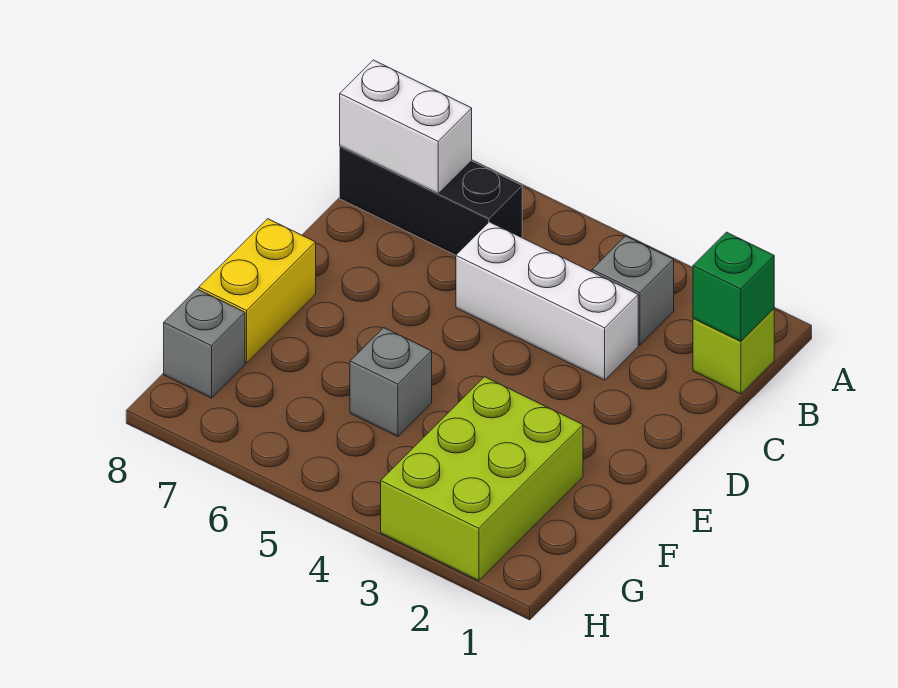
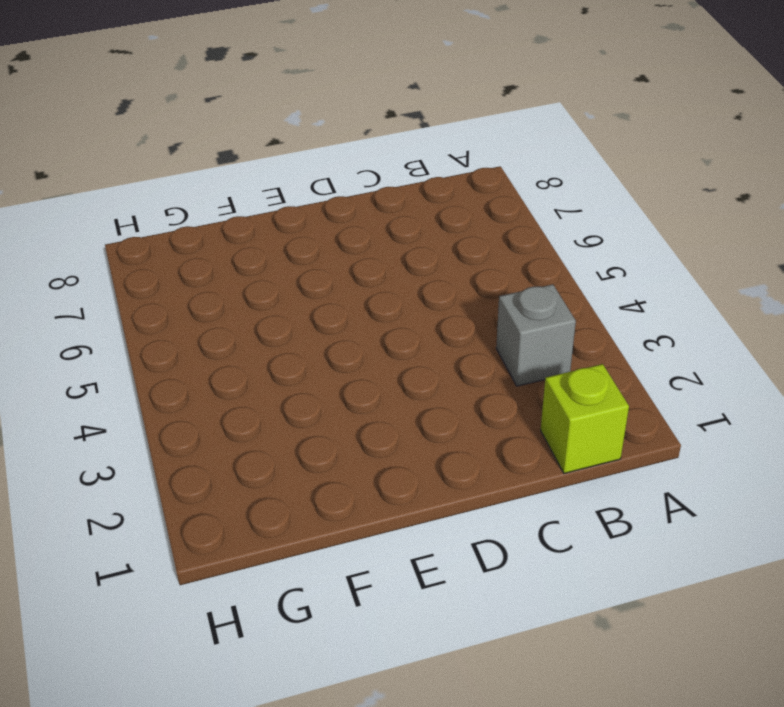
none -> black brick B6:B8 level 1
none -> white brick C3:C5 level 1

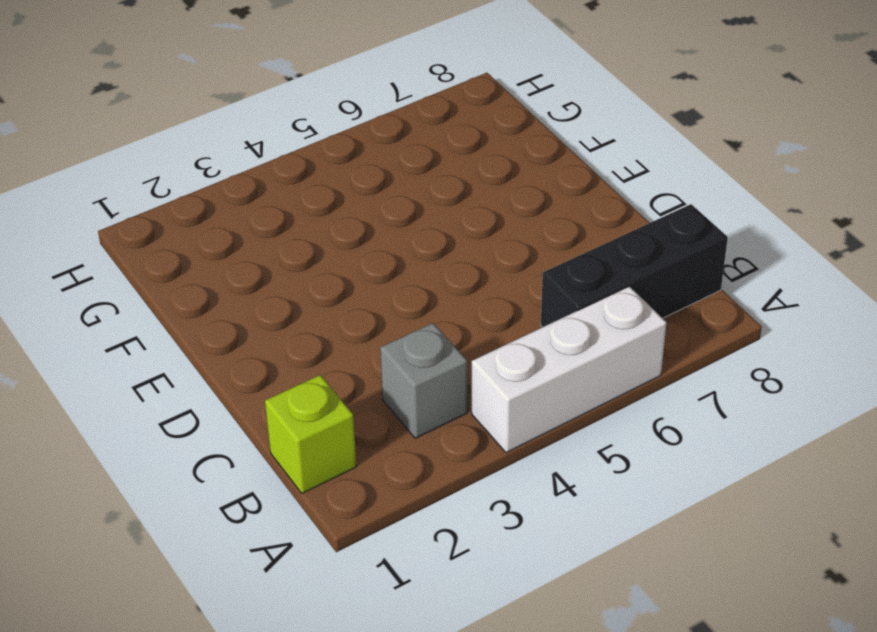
white brick A4:A6 level 1 -> white brick C3:C5 level 1
none -> yellow brick E8:F8 level 1
none -> lime brick F2:H3 level 1

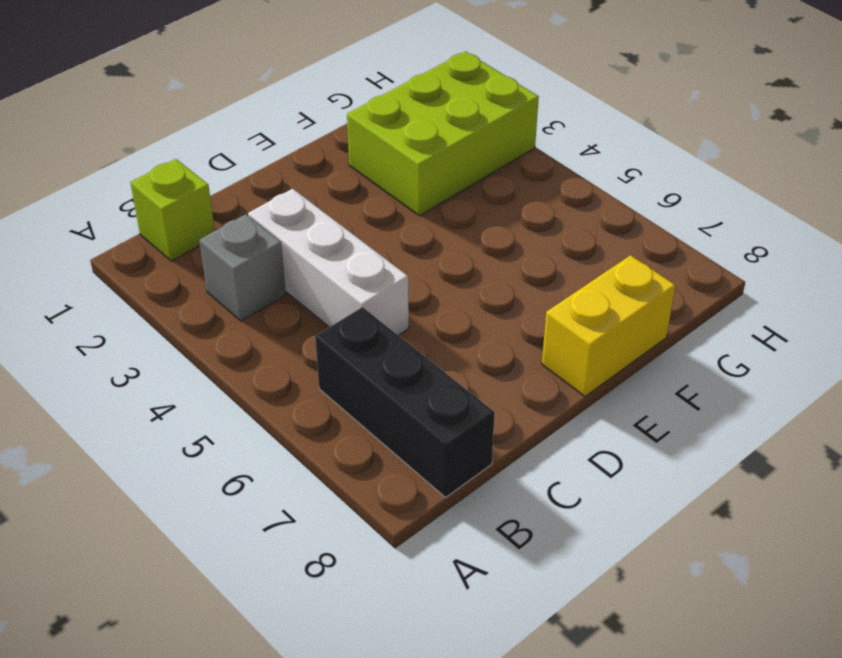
none -> grey brick F5 level 1
none -> grey brick G8 level 1

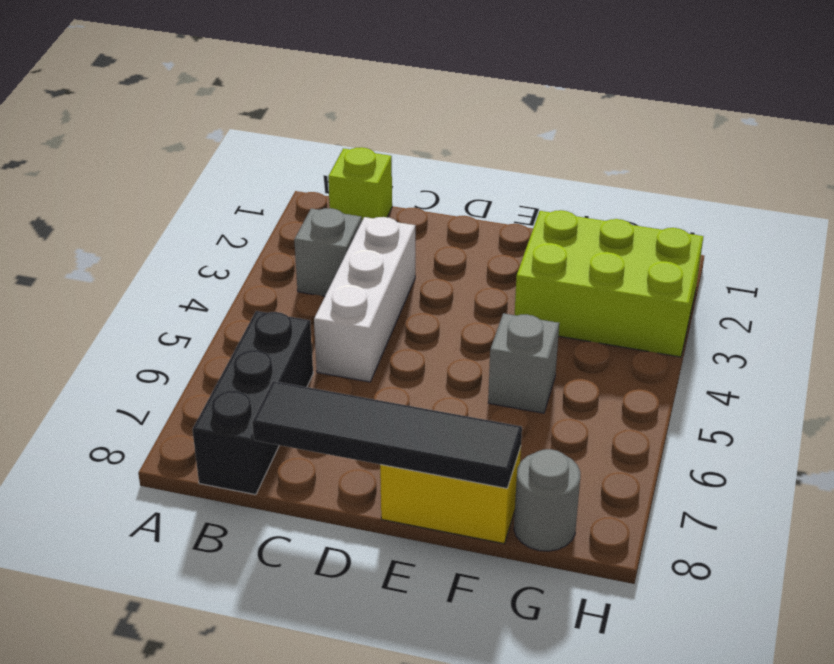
black tile C8:F8 level 2 -> none
grey round brick G8 level 1 -> grey brick G8 level 1
none -> green brick B1 level 2
none -> white brick B7:B8 level 2

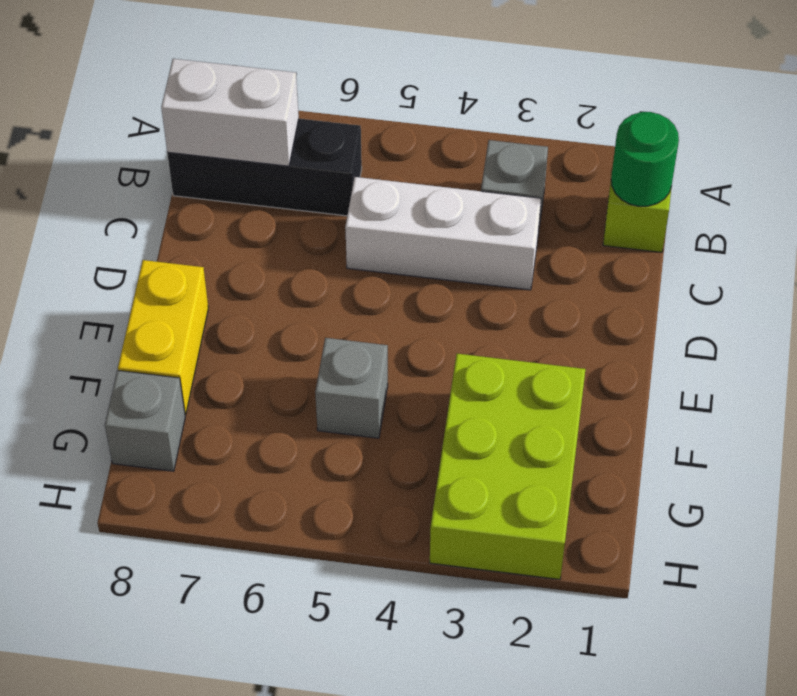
green round brick B1 level 2 -> green brick B1 level 2

